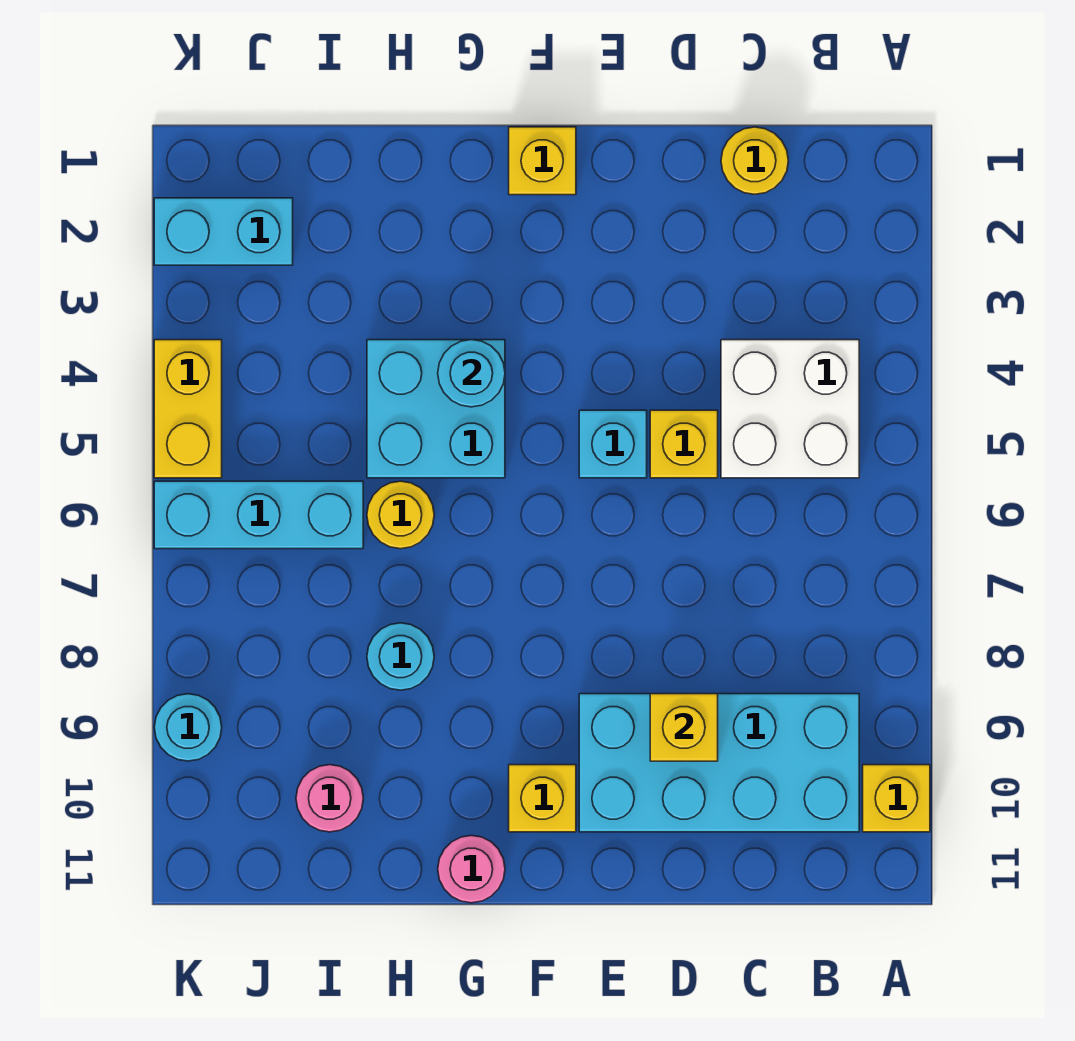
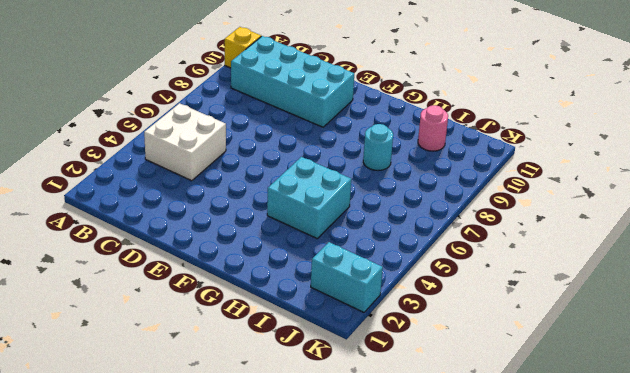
none -> yellow round brick C1 level 1
none -> yellow brick D5 level 1
none -> cyan brick E5 level 1

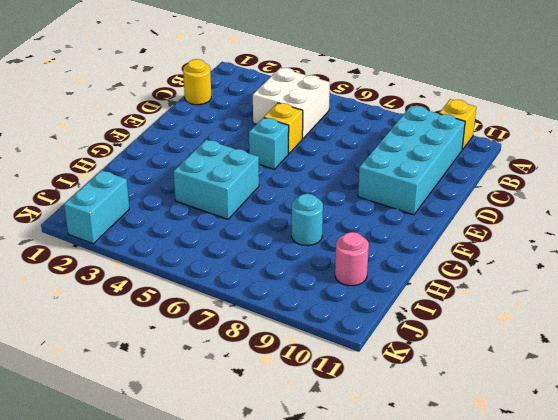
none -> yellow brick F1 level 1
none -> yellow brick F10 level 1
none -> pink round brick G11 level 1

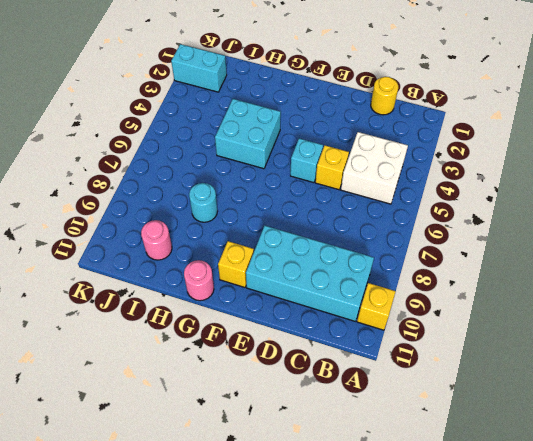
none -> yellow brick F1 level 1
none -> yellow round brick H6 level 1
none -> cyan brick I6:K6 level 1

